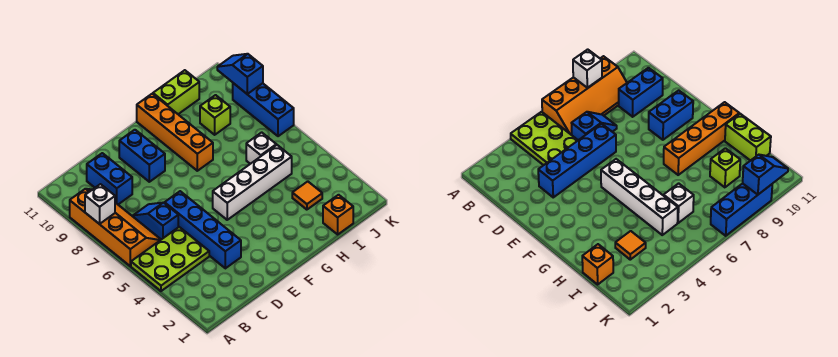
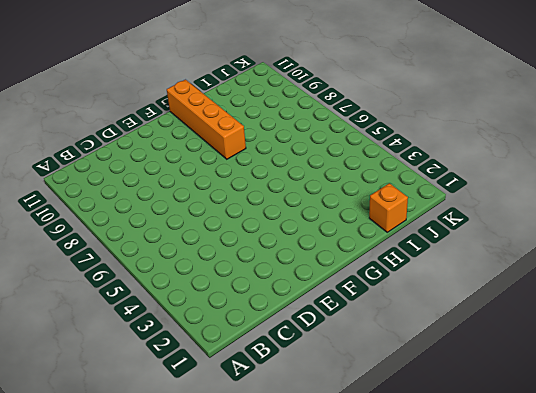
none -> lime plate A4:C5 level 1
none -> orange slope A6:B9 level 1 top A
none -> blue slope C6:C7 level 1 top 6

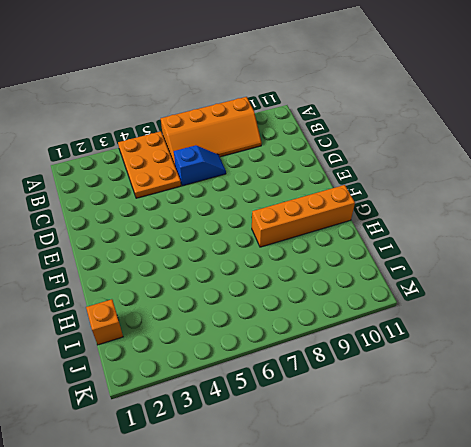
orange plate A4:C5 level 1 -> lime plate A4:C5 level 1
none -> blue brick C9:C10 level 1
none -> blue brick D3:D6 level 1
none -> blue brick E9:E10 level 1

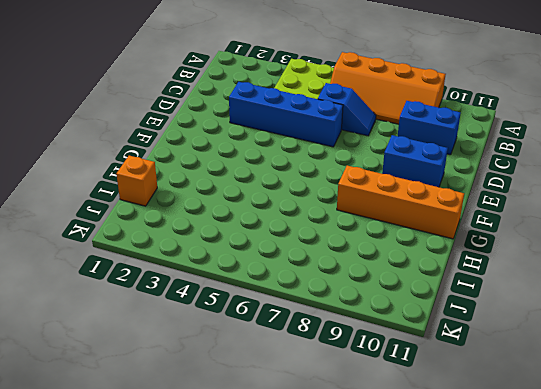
none -> white brick F5:I5 level 1
none -> lime brick H11:I11 level 1
none -> orange tile I3 level 1

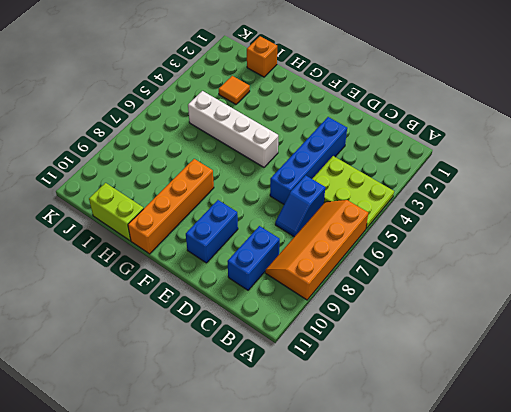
none -> white brick I6 level 1
none -> lime brick I9 level 1
none -> blue brick K7:K9 level 1

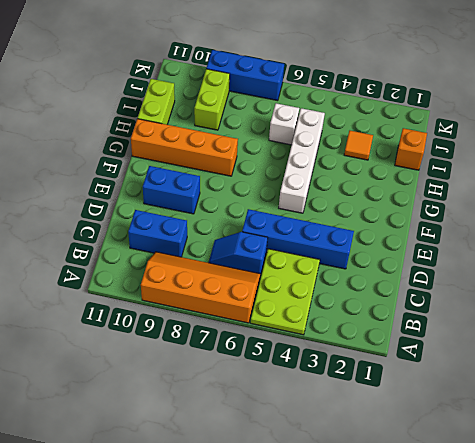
lime brick I9:J9 level 1 -> lime brick I9 level 1
none -> white brick A8 level 2
none -> blue slope K9:K10 level 2 top 9

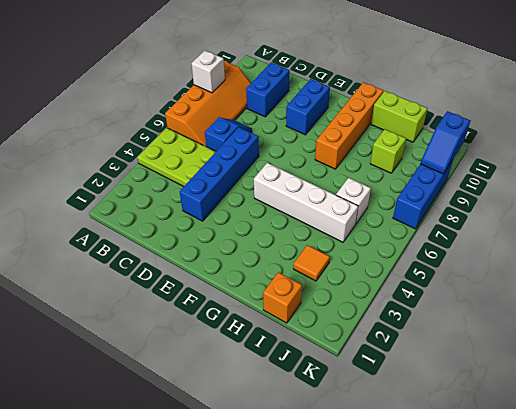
blue slope K9:K10 level 2 top 10 -> blue slope K9:K10 level 2 top 9

